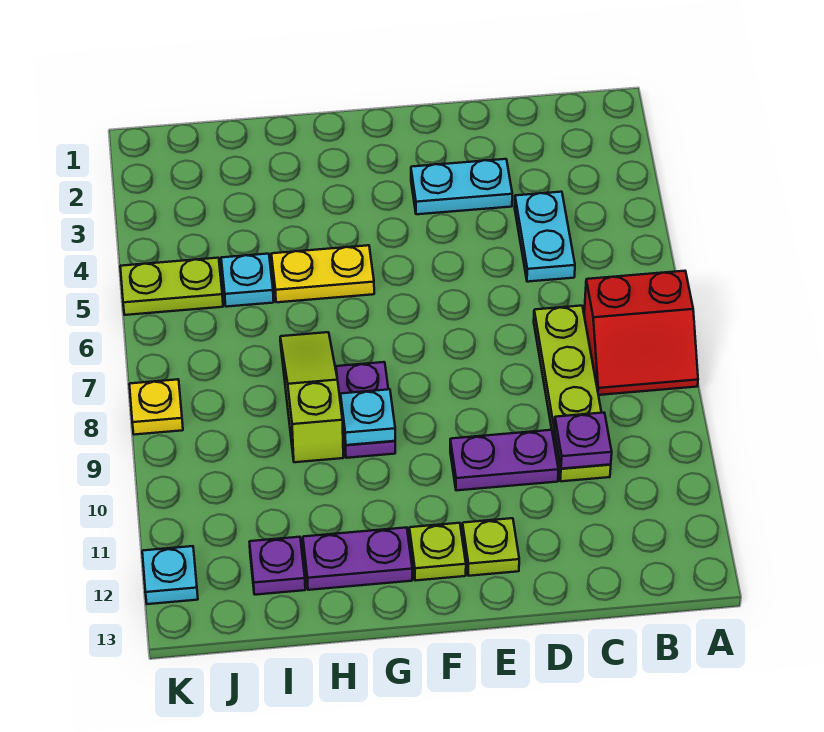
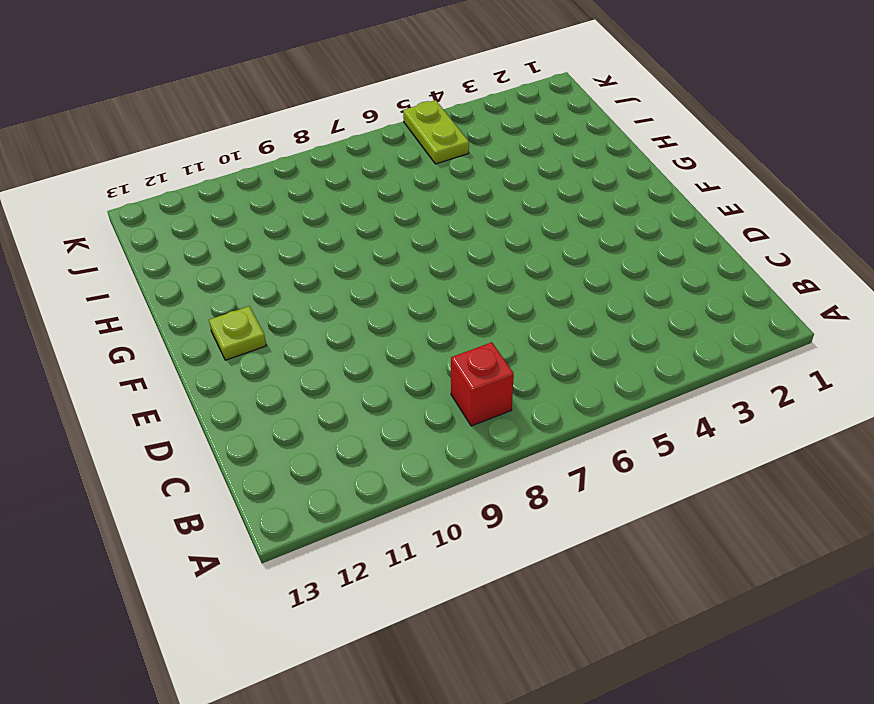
red brick B8 level 1 -> red slope A7:B8 level 1 top 7
none -> cyan plate C4:C5 level 1
none -> lime plate C7:C10 level 1
none -> cyan plate D3:E3 level 1

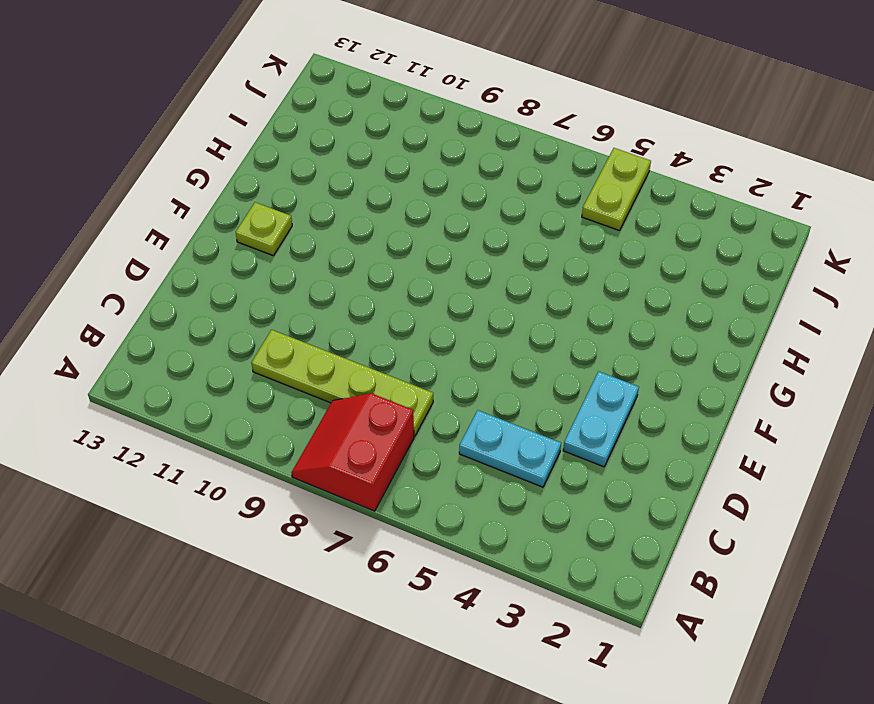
none -> purple plate D10:E10 level 1
none -> lime plate E12 level 1
none -> yellow plate G5:H5 level 1

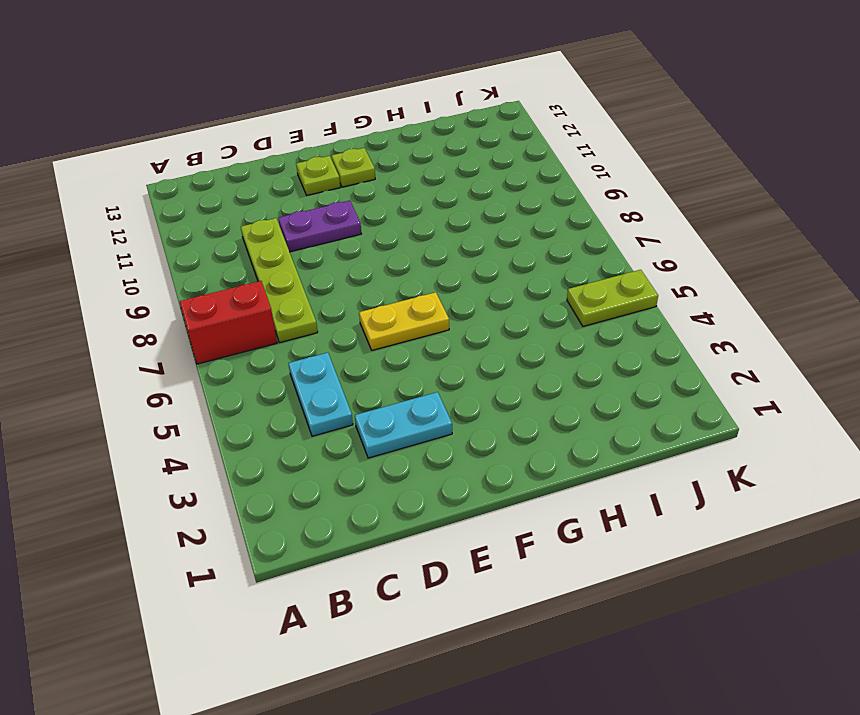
yellow plate E6:F6 level 1 -> yellow plate G5:H5 level 1
none -> purple plate G8:G9 level 1
none -> purple plate G12:H12 level 1
none -> lime slope H7:H9 level 1 top 9

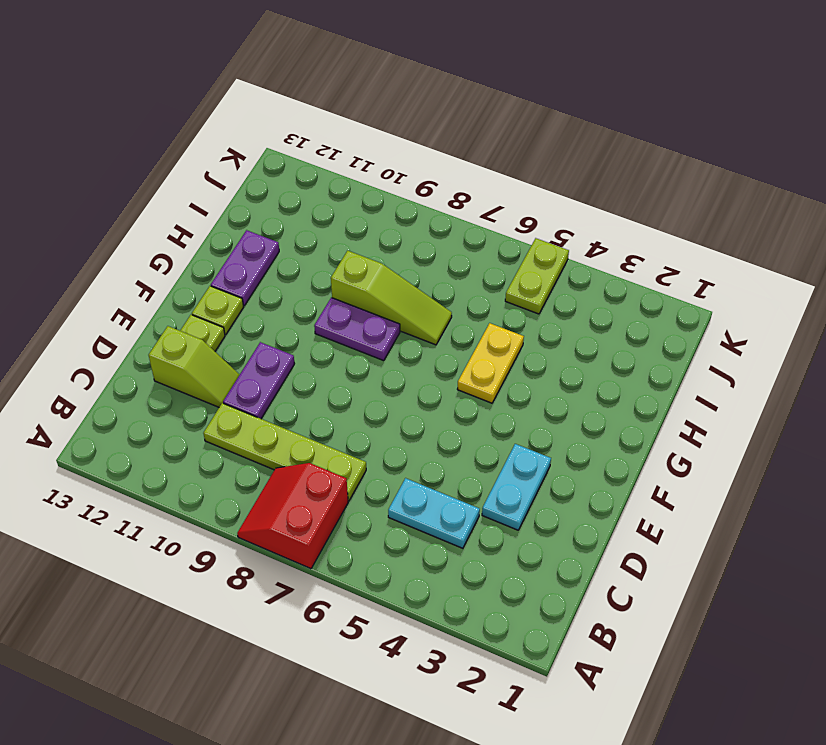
lime slope D11:D12 level 1 top 12 -> none
none -> cyan plate I5 level 1
none -> purple plate I12 level 1
none -> yellow plate K8 level 1

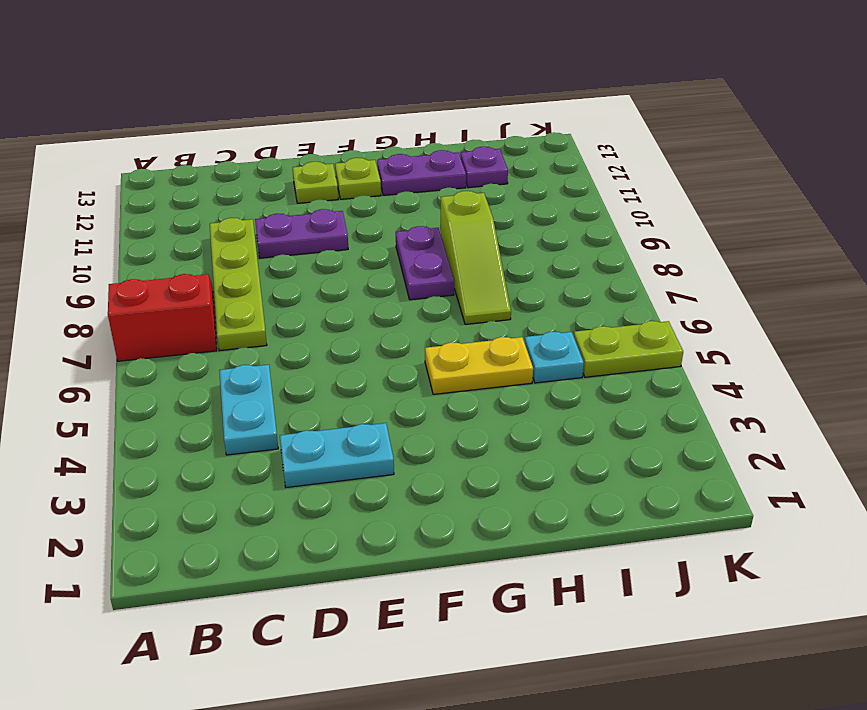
none -> yellow plate K8 level 1
none -> cyan plate K12 level 1
none -> purple plate C10 level 2

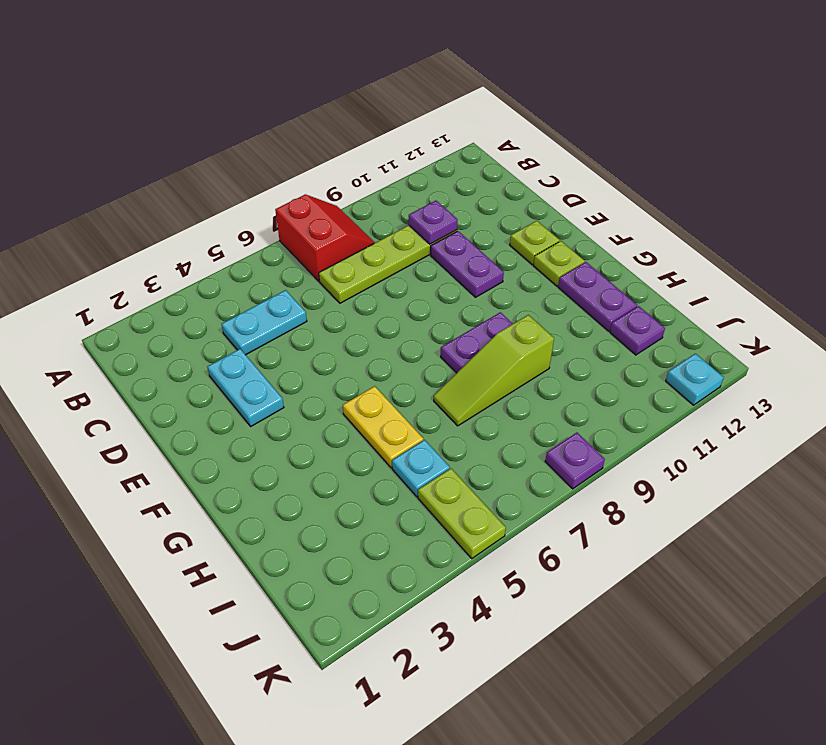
purple plate K8 level 1 -> yellow plate K8 level 1
none -> cyan plate G9 level 2

